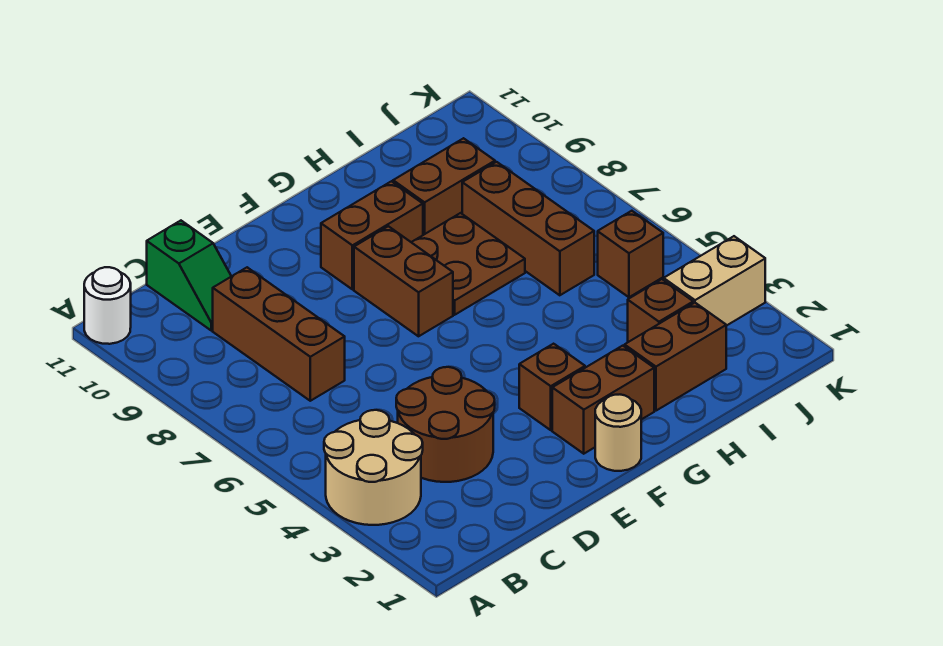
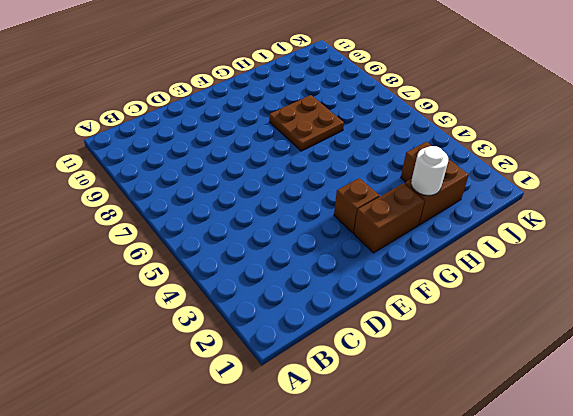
white round brick H2 level 2 -> white round brick A11 level 1
none -> tan round brick A3:B4 level 1
none -> brown round brick C3:D4 level 1
none -> brown brick C7:C9 level 1

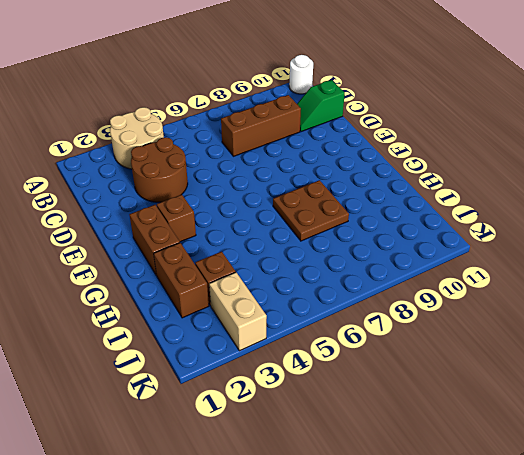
none -> tan round brick F1 level 1
none -> brown brick F7:F8 level 1
none -> brown brick F9:G9 level 1

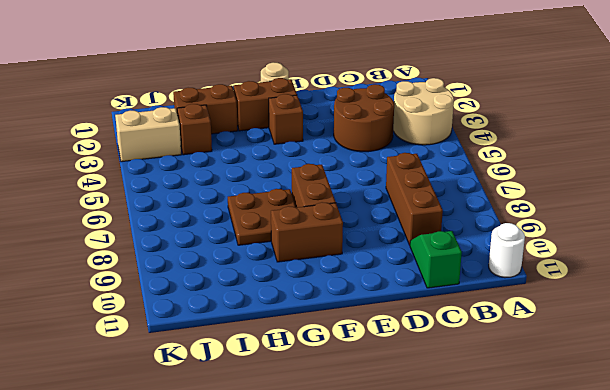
none -> brown brick H9:I9 level 1
none -> brown brick I6:I8 level 1
none -> brown brick J5 level 1

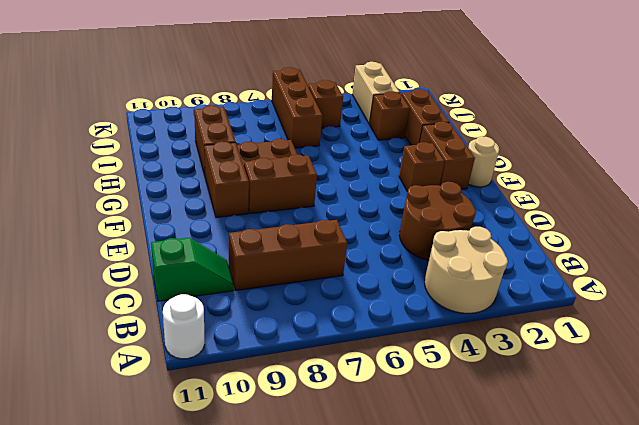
brown brick I6:K6 level 1 -> brown brick I6:I8 level 1

